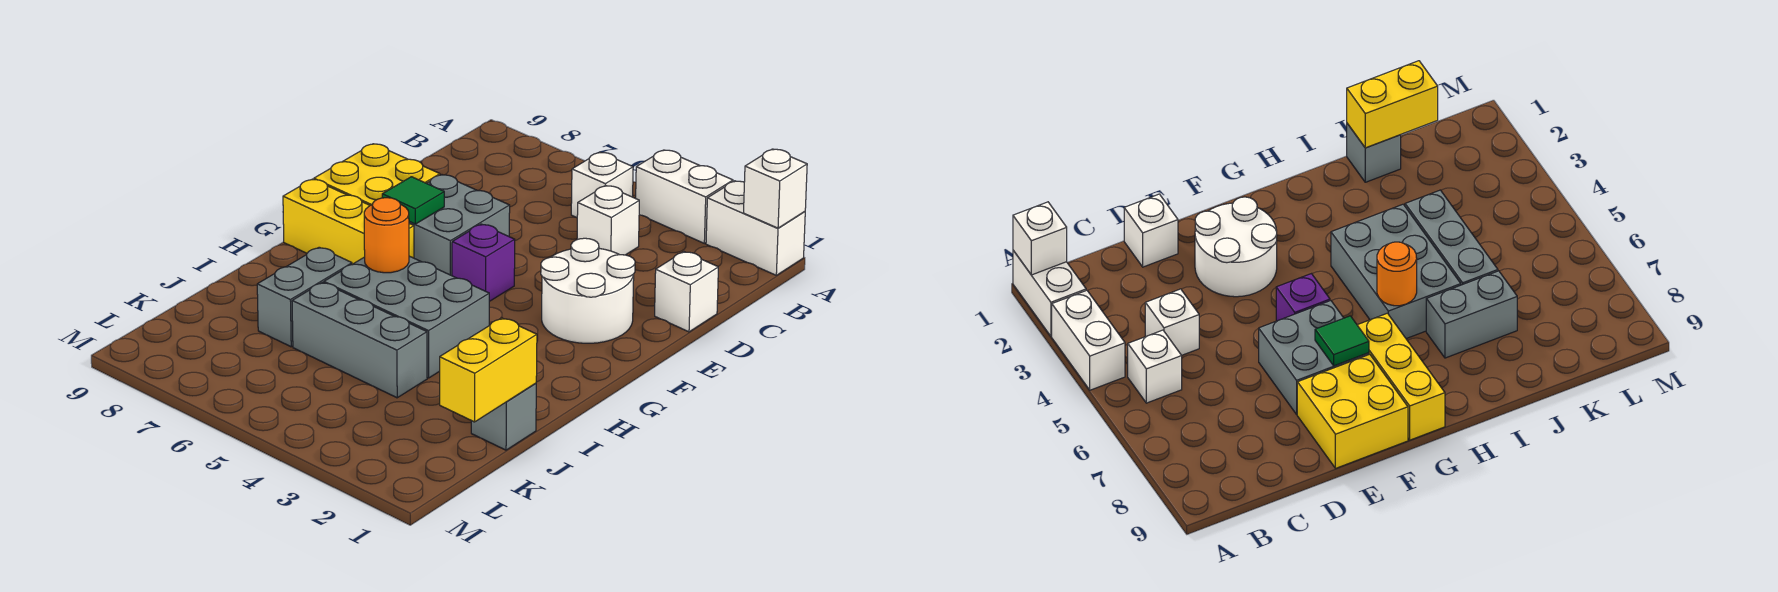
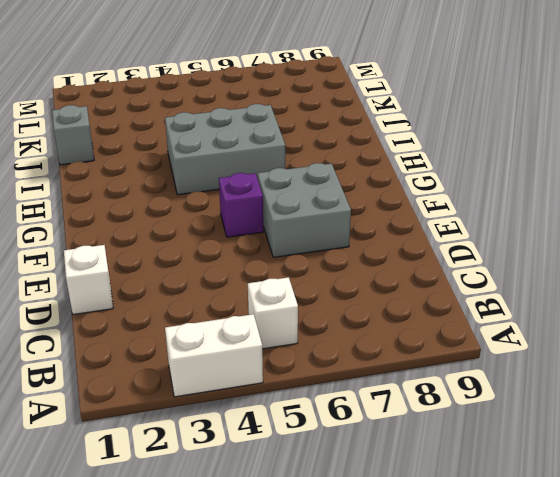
none -> white brick A1:A2 level 1
none -> white brick C4 level 1
none -> white round brick E2:F3 level 1

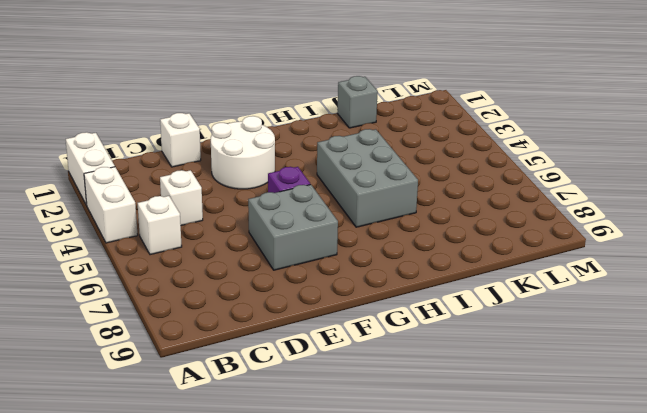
none -> yellow brick E8:F9 level 1
none -> yellow brick G7:G9 level 1
none -> grey brick I7:J7 level 1

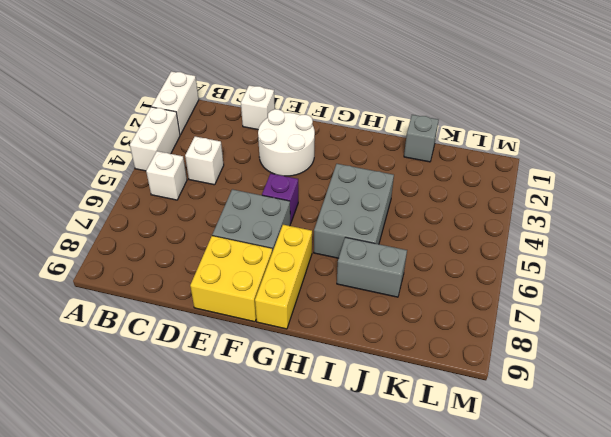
none -> grey brick J4:J6 level 1
none -> white brick A1 level 2
none -> green tile F7 level 2

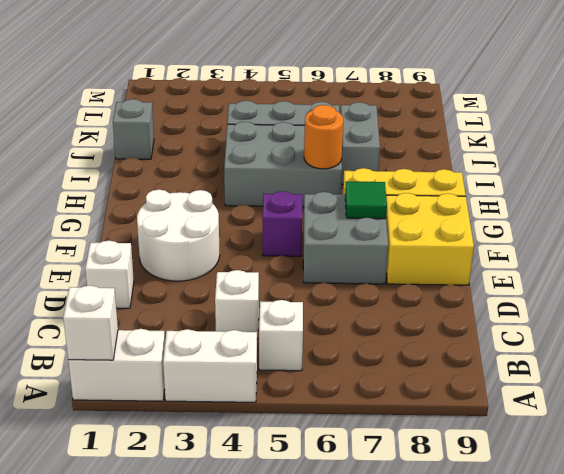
none -> yellow brick J1:K1 level 2

